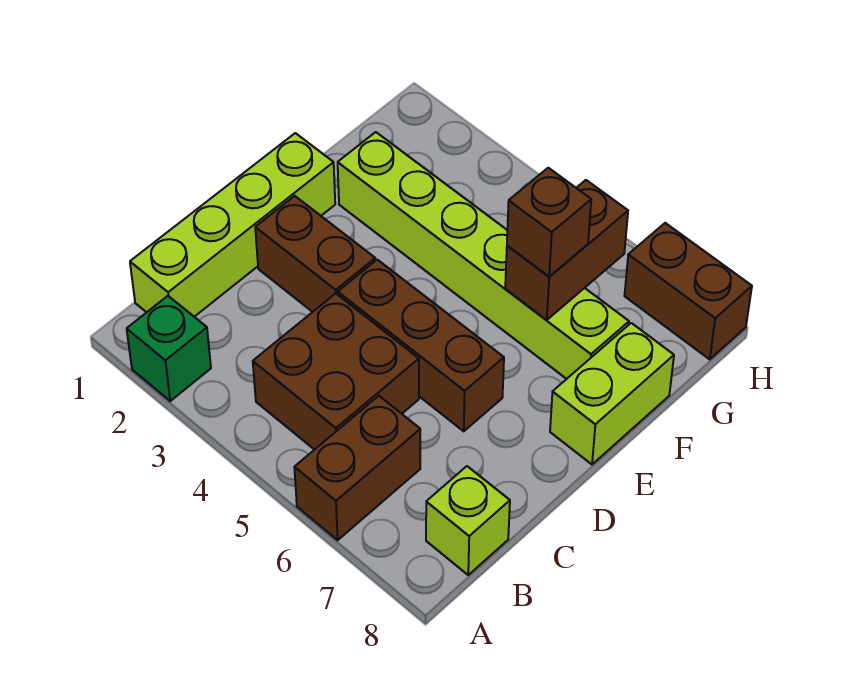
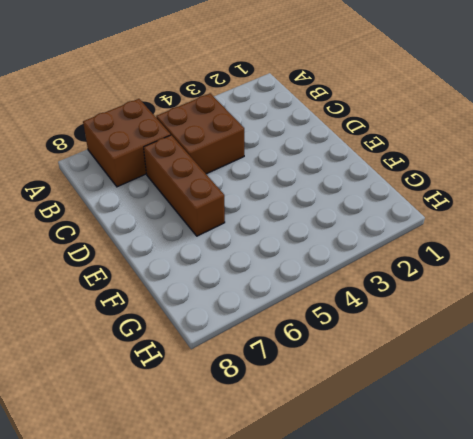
brown brick A6:B7 level 1 -> brown brick A6:B6 level 1
brown brick C6:E6 level 1 -> brown brick D4:D6 level 1
none -> green brick A2 level 1
none -> lime brick B1:E1 level 1
none -> lime brick B8 level 1

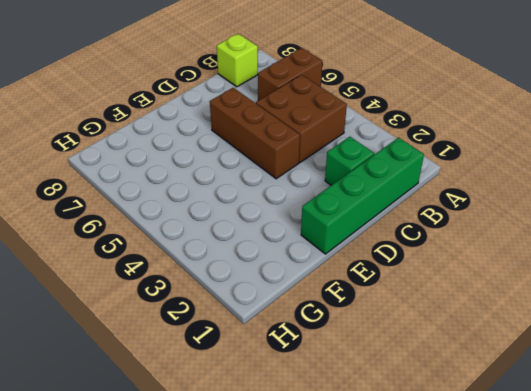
green brick B1:E1 level 1 -> lime brick B1:E1 level 1
green brick C2 level 1 -> green brick A2 level 1
none -> brown brick D2:D3 level 1
none -> lime brick E8:F8 level 1
none -> lime brick F2:F7 level 1

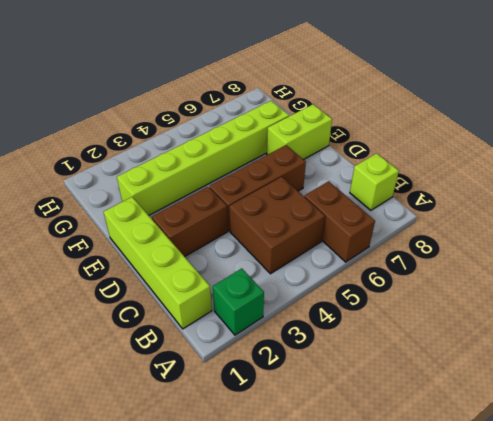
lime brick E7:E8 level 1 -> lime brick E8:F8 level 1
none -> brown brick H7:H8 level 1
none -> brown brick F6:G6 level 2
none -> brown brick F6 level 3

